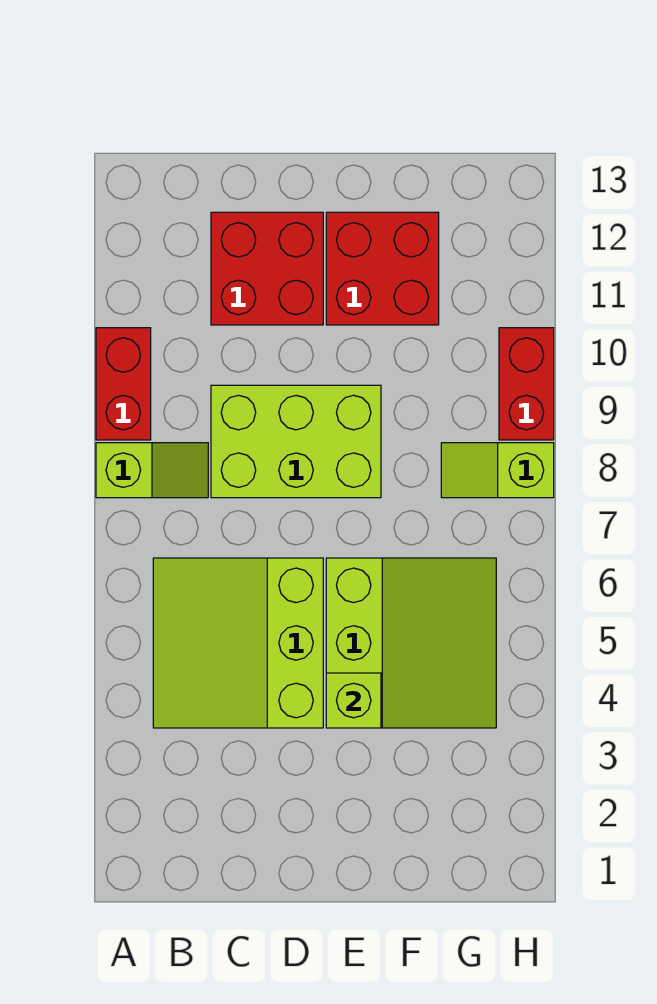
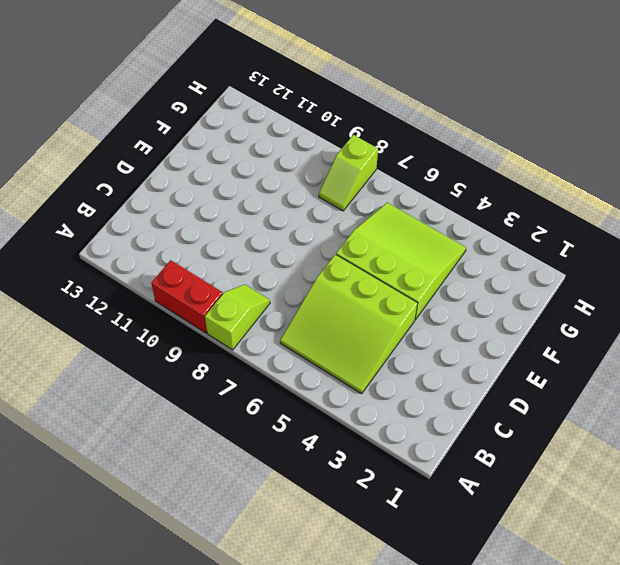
none -> lime brick C8:E9 level 1
none -> red brick C11:D12 level 1

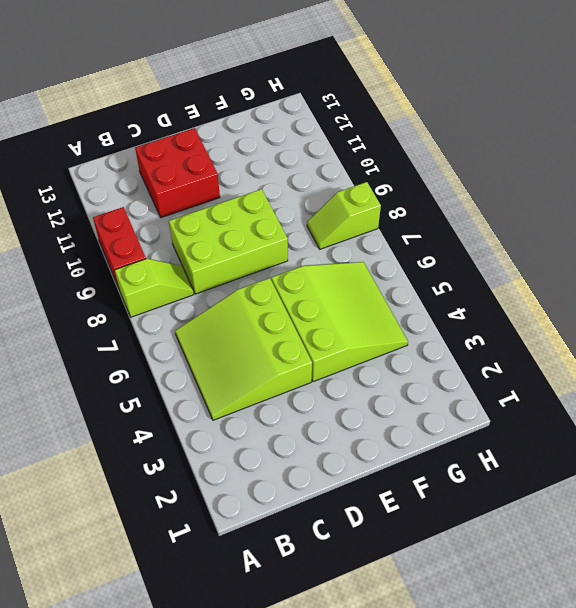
none -> red brick E11:F12 level 1
none -> red brick H9:H10 level 1

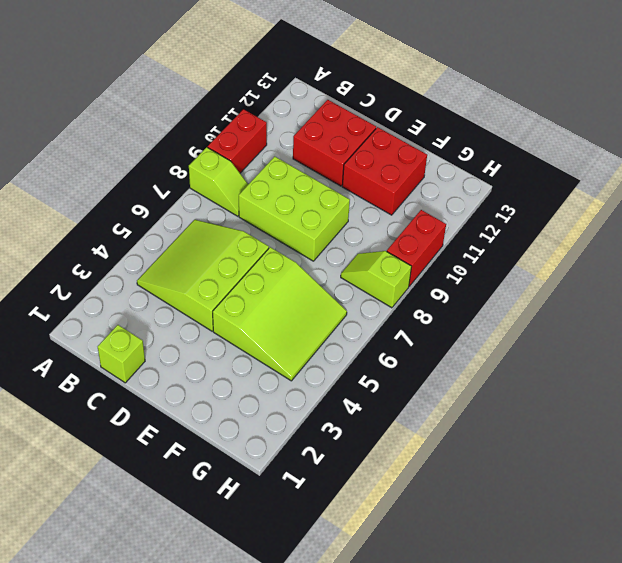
lime brick C1 level 1 -> lime brick E4 level 2

